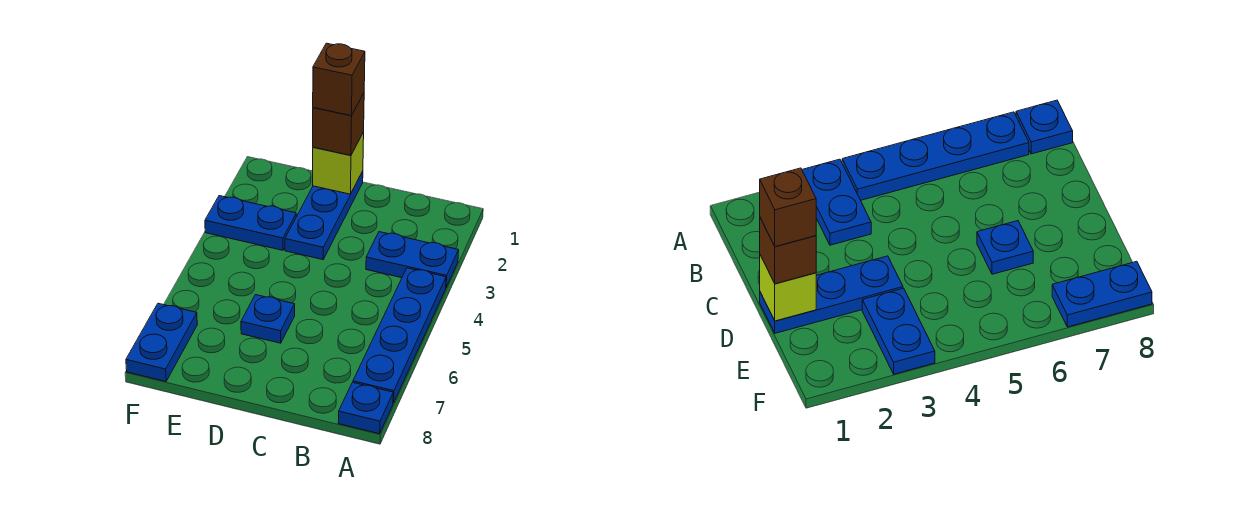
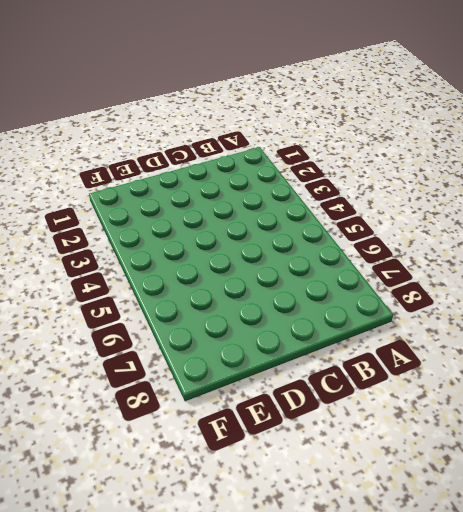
none -> blue plate A3:B3 level 1
none -> blue plate A4:A7 level 1

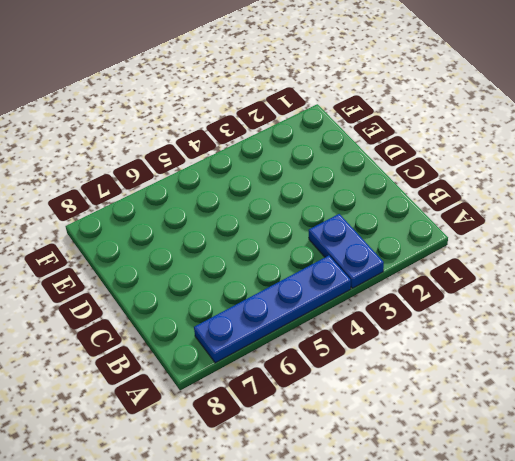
none -> blue plate A8 level 1
none -> blue plate D1:D3 level 1

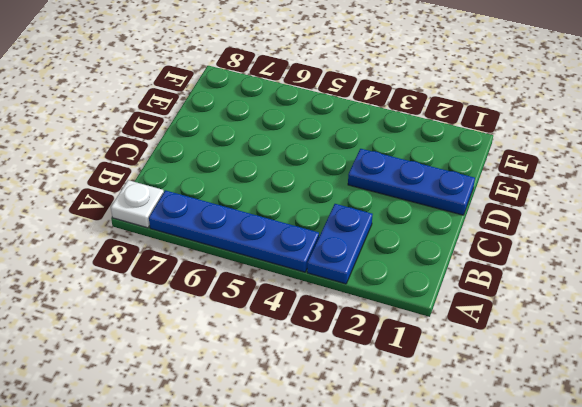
white plate A8 level 1 -> blue plate A8 level 1
none -> blue plate D6 level 1
none -> blue plate E3:F3 level 1

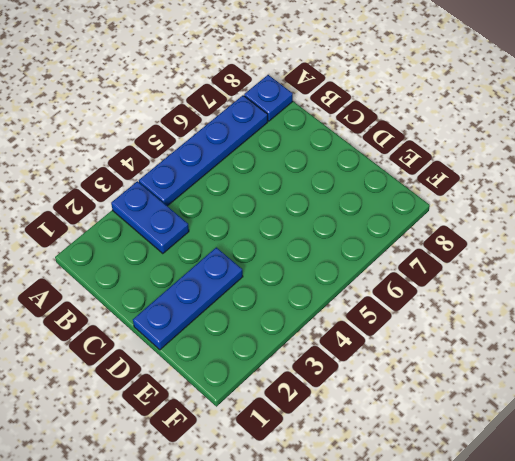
none -> blue plate D6 level 1
none -> blue plate E3:F3 level 1

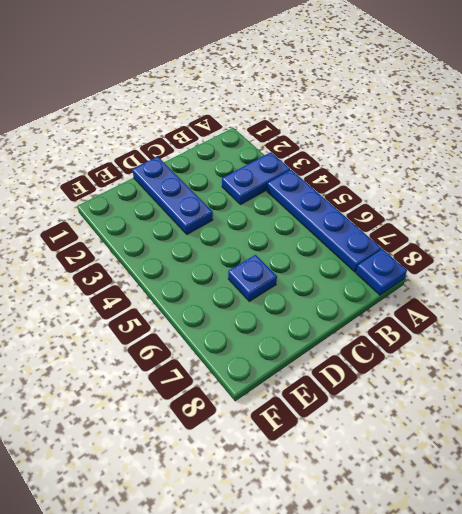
none -> blue plate E3:F3 level 1
none -> blue plate F7:F8 level 1

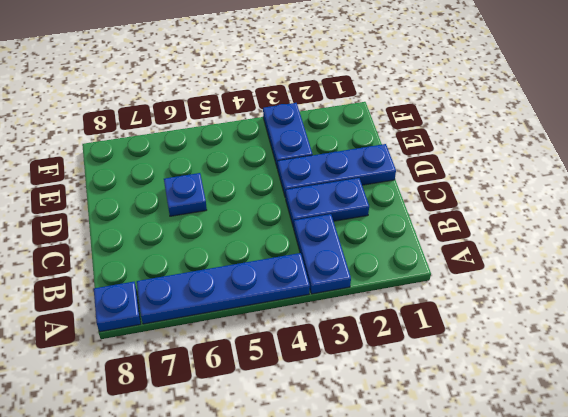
blue plate C2:C3 level 1 -> blue plate F7:F8 level 1
none -> lime brick D1 level 2
none -> brown brick D1 level 3

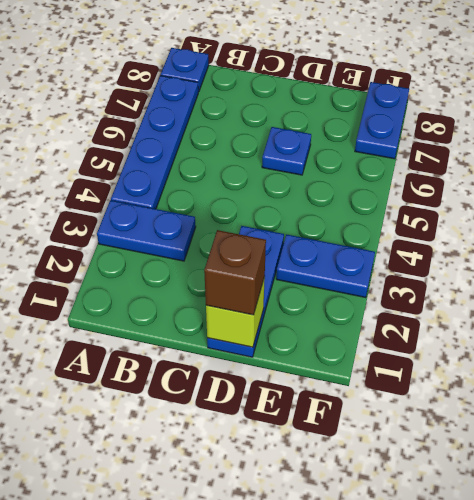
none -> brown brick D1 level 4

